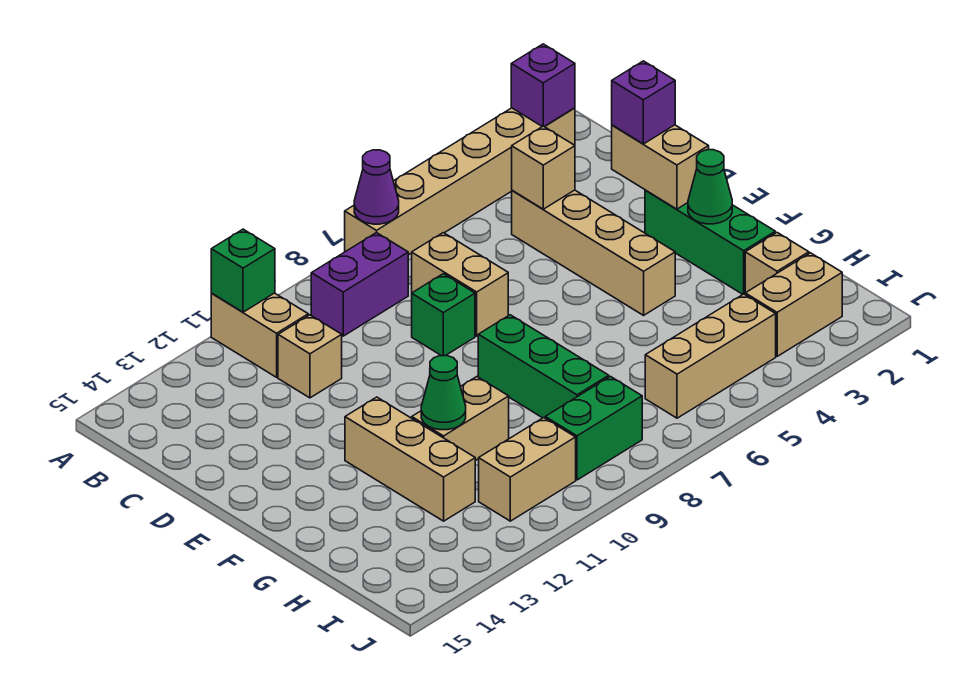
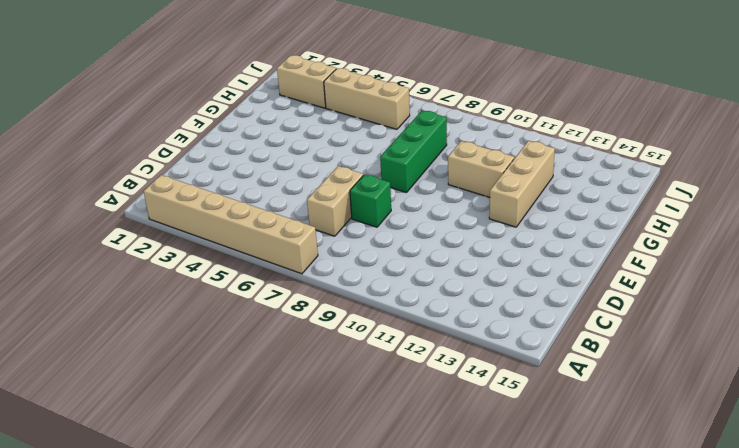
none -> tan brick A11:B11 level 1
none -> purple brick B8:B9 level 1
none -> tan brick C4:F4 level 1

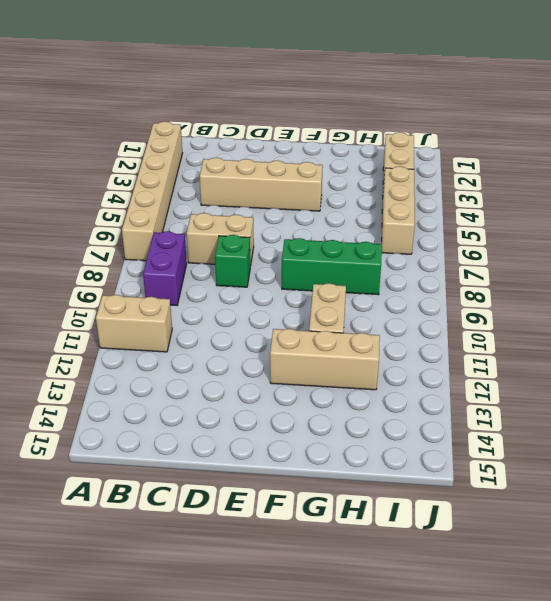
none -> tan brick C11 level 1
none -> green brick E2:G2 level 1
none -> tan brick H2 level 1

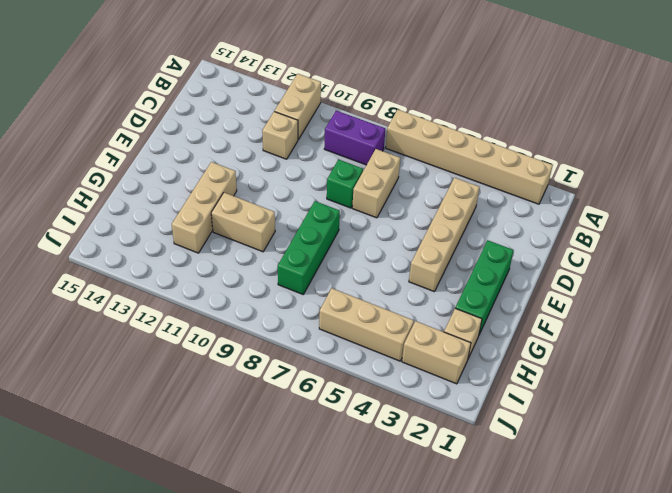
none -> green brick I8:I9 level 1
none -> tan brick I10:I11 level 1
none -> purple brick A2 level 2

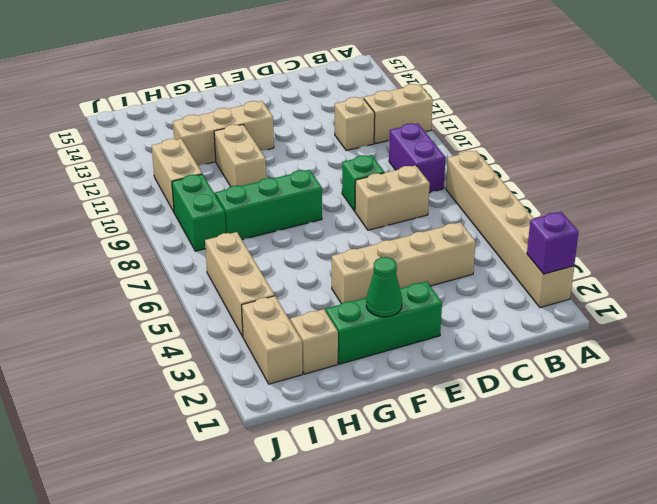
none -> purple cone A7 level 2
none -> green brick A11 level 2
none -> tan brick C4 level 2

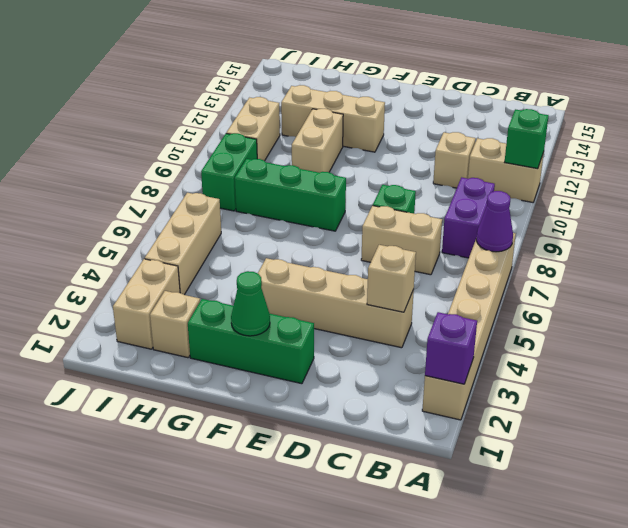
none -> tan brick D2:E2 level 2
none -> green cone G11 level 2
none -> purple brick D2 level 3

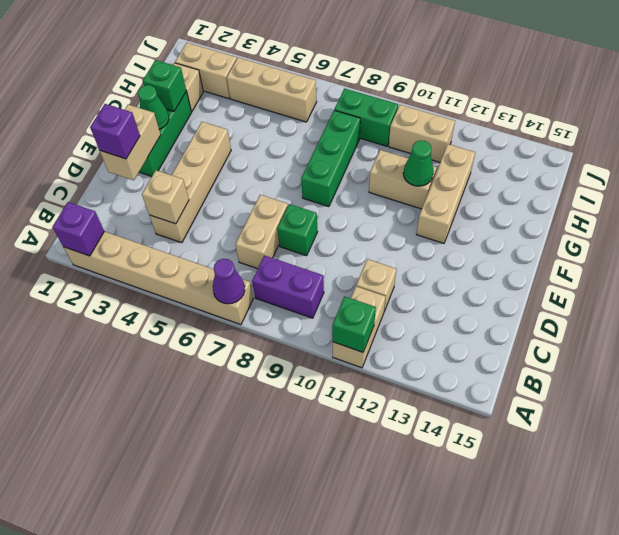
green brick G2 level 2 -> none

